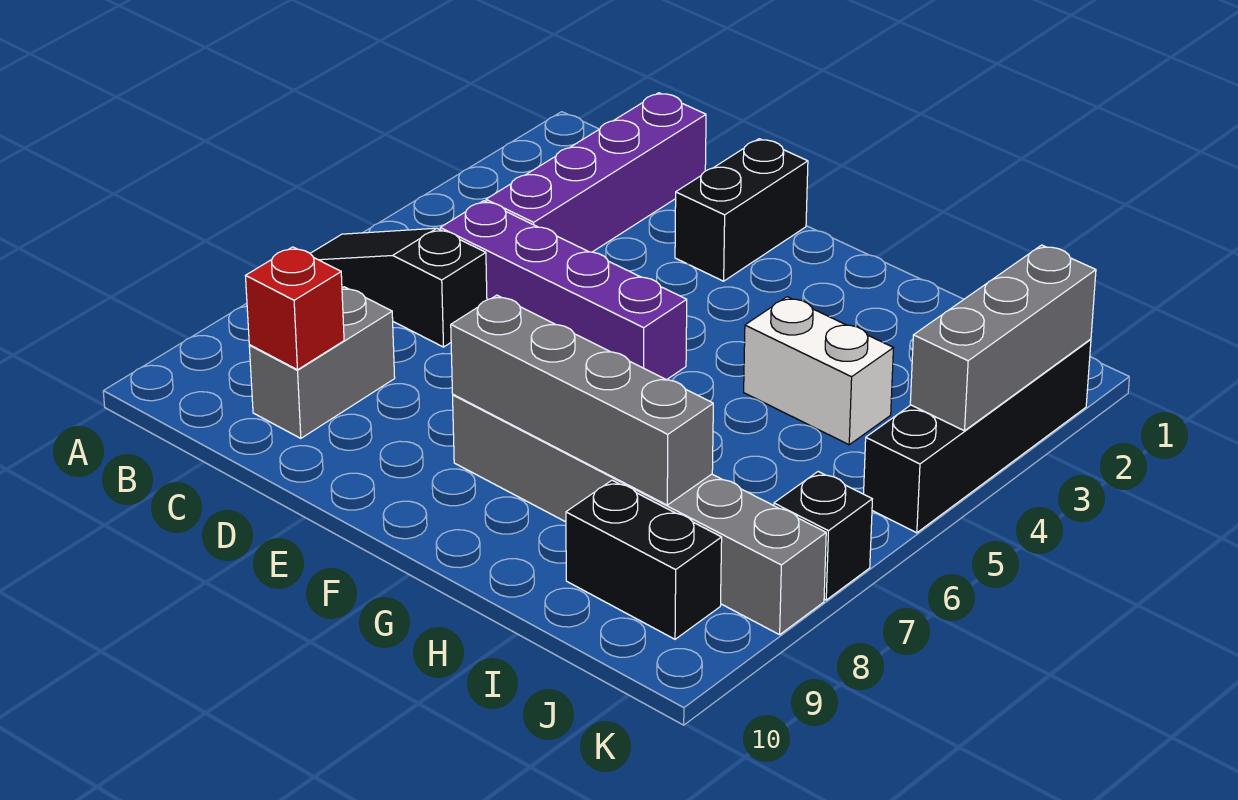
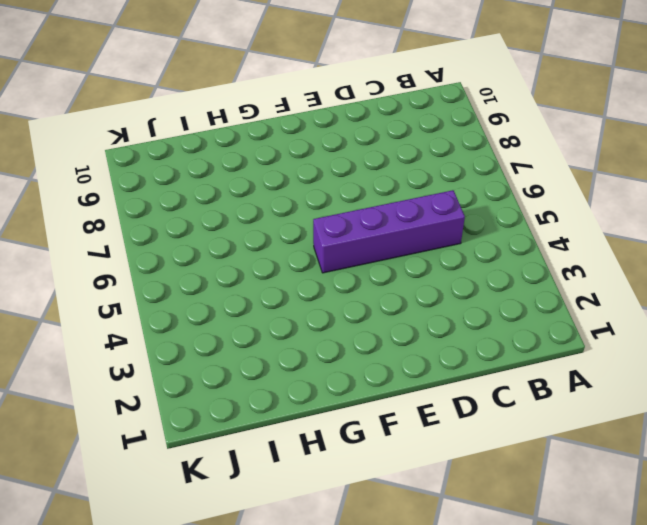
none -> black slope A6:C6 level 1 top C
none -> purple brick C1:C4 level 1
none -> grey brick C8:C9 level 1

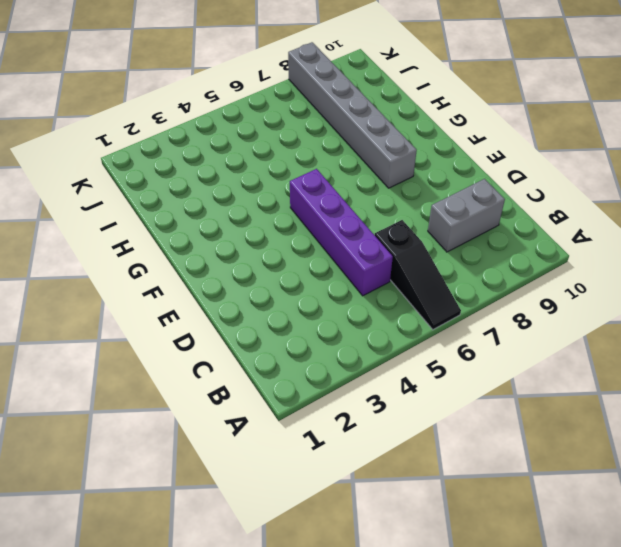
none -> purple brick C1:C4 level 1
none -> black brick E1:E2 level 1
none -> white brick H4:I4 level 1

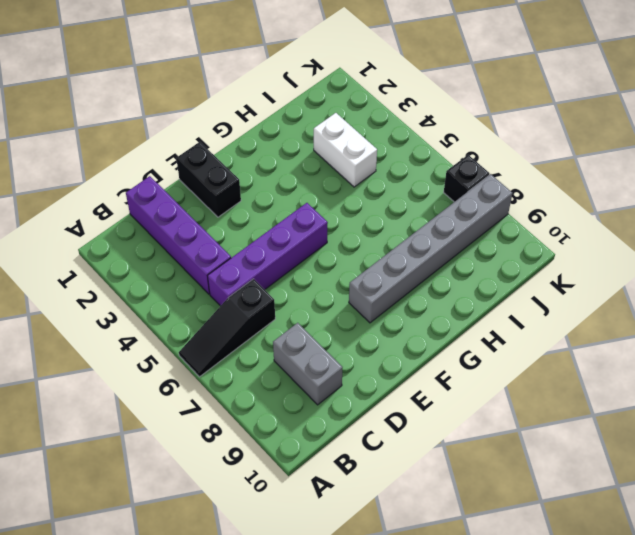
white brick I3:I4 level 1 -> white brick H4:I4 level 1
none -> black brick I9:J9 level 1
none -> black brick K2:K5 level 1
none -> red brick C9 level 2

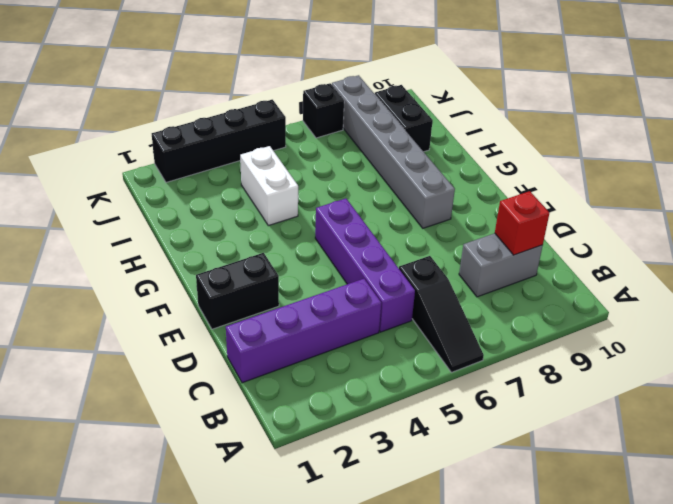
none -> grey brick F8:I8 level 2
none -> grey brick K2:K4 level 2

